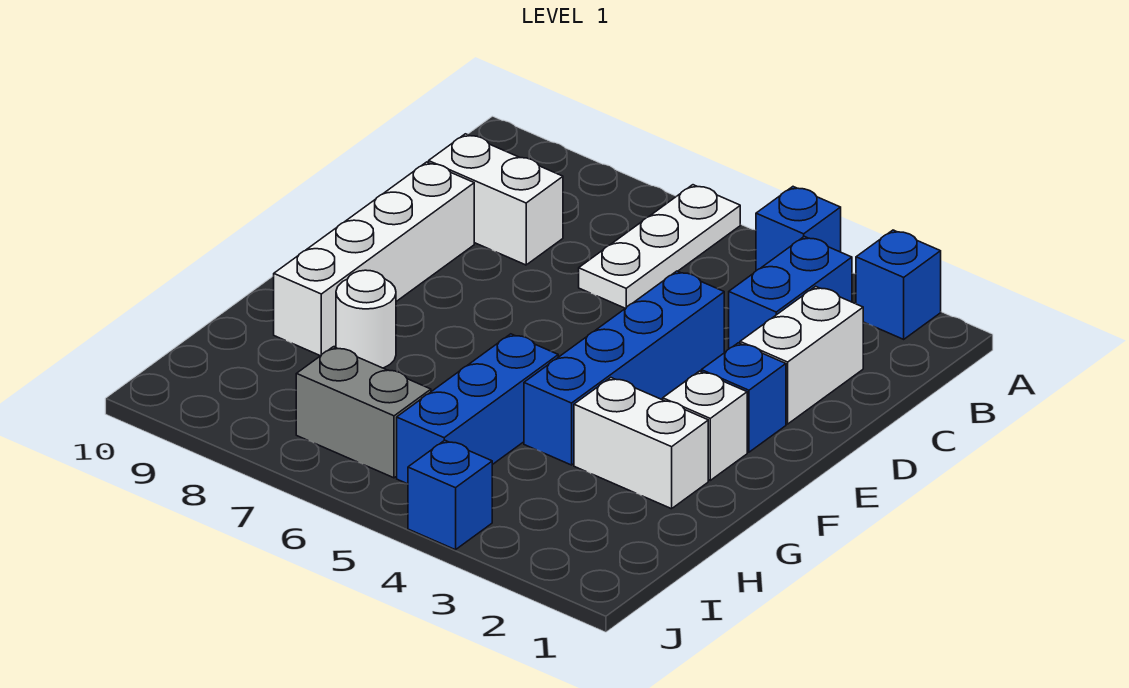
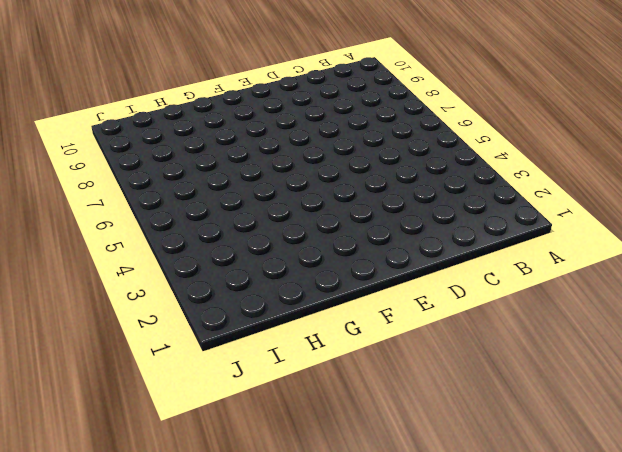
none -> blue brick A2 level 1
none -> blue brick A4 level 1
none -> white plate A6:C6 level 1

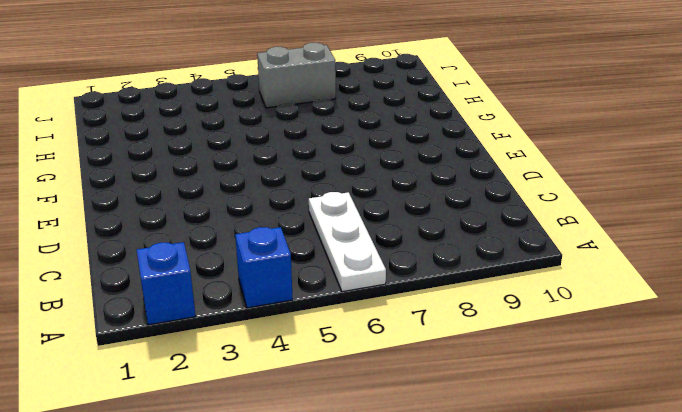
none -> blue brick B3:C3 level 1
none -> white brick C2:D2 level 1
none -> white brick C8:C9 level 1

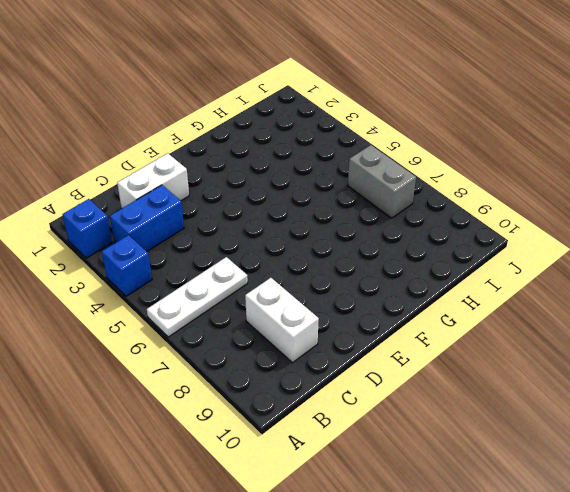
none -> blue brick D4:G4 level 1
none -> white brick D9:G9 level 1
none -> blue brick E2 level 1

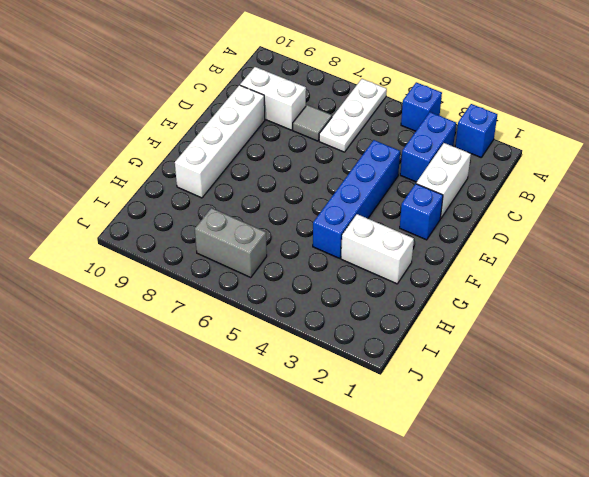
grey tile C7 level 1 -> none
none -> white brick F2 level 1
none -> blue brick G5:I5 level 1
none -> white round brick G8 level 1

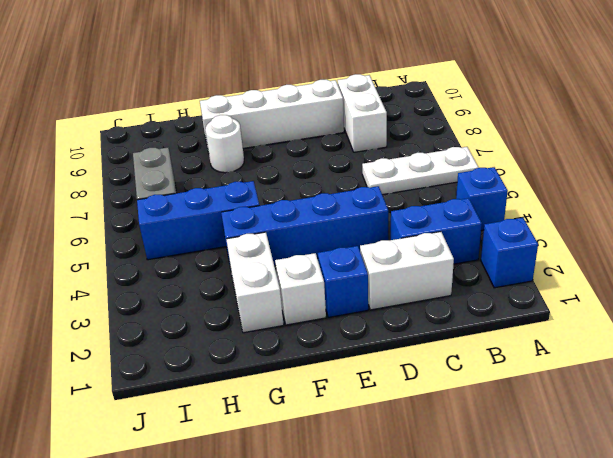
none -> blue brick J4 level 1

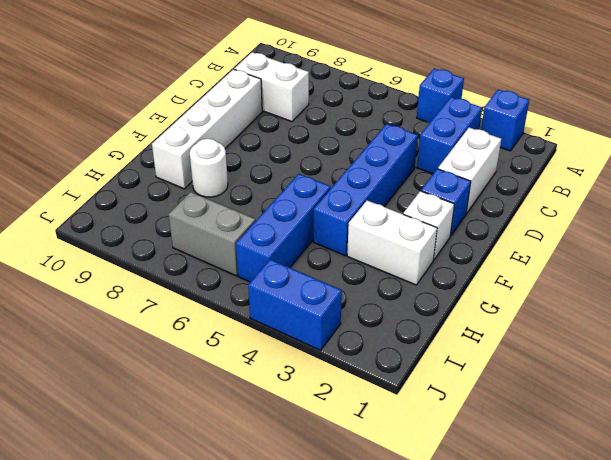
blue brick J3:J4 level 1 -> blue brick J4 level 1
none -> white plate A6:C6 level 1

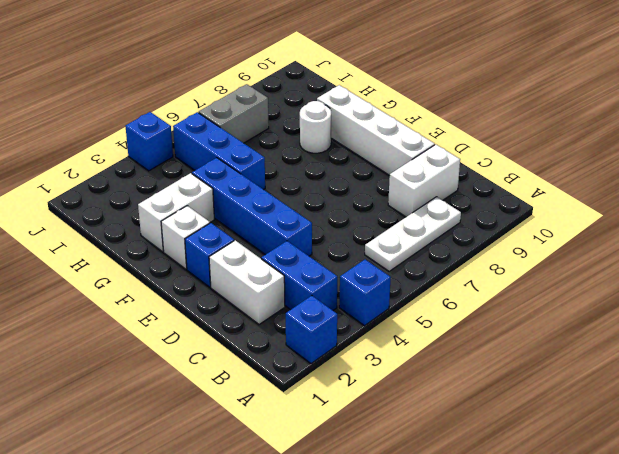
white plate B6:B8 level 1 -> white plate A6:C6 level 1

